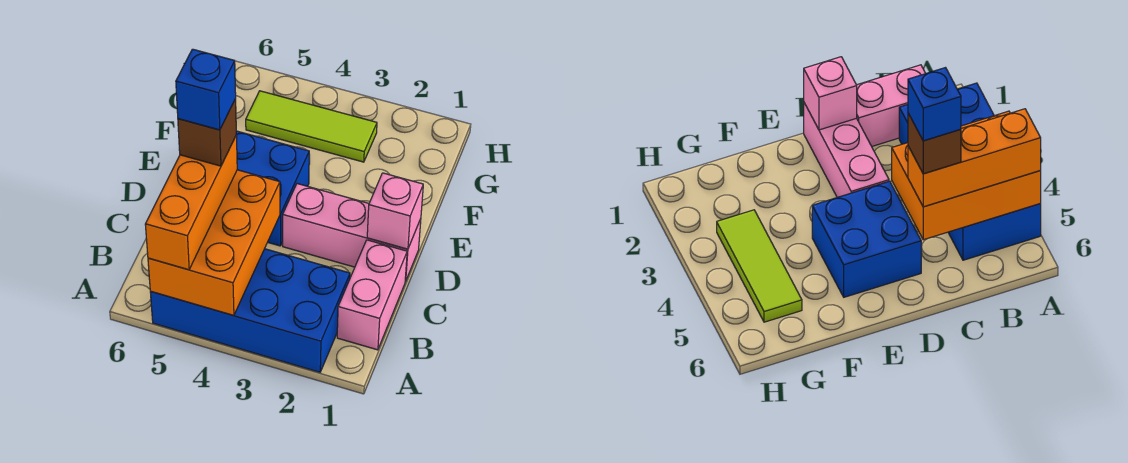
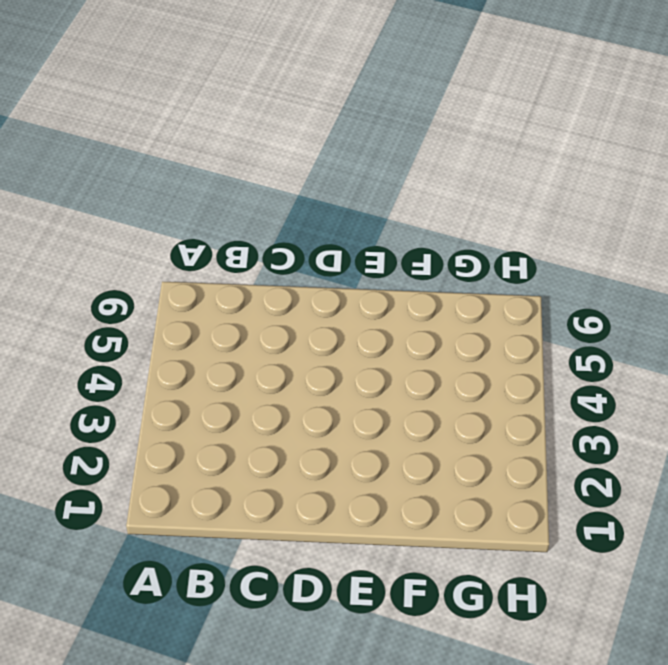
none -> blue brick A2:B5 level 1
none -> pink brick B1:C1 level 1

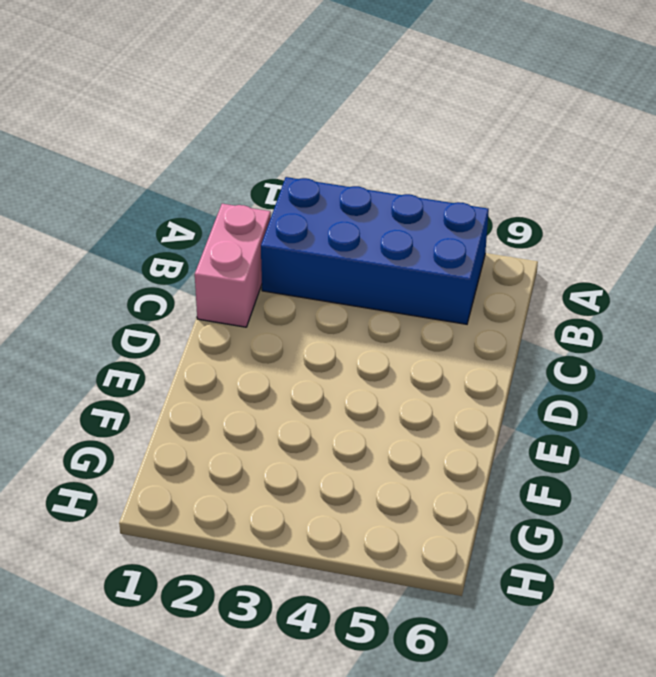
none -> pink brick D1:D3 level 1
none -> blue brick D4:E5 level 1

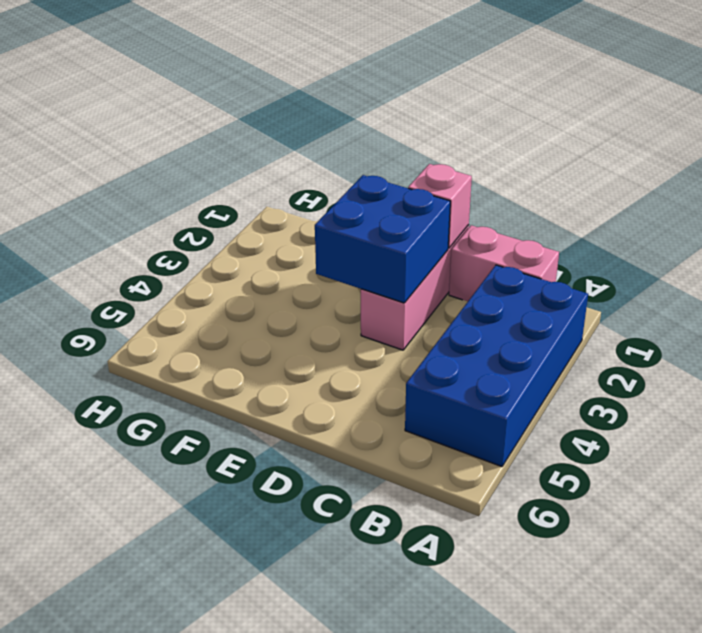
blue brick D2:E3 level 2 -> blue brick D4:E5 level 1
none -> lime tile G3:G5 level 1
none -> orange brick A4:C5 level 2

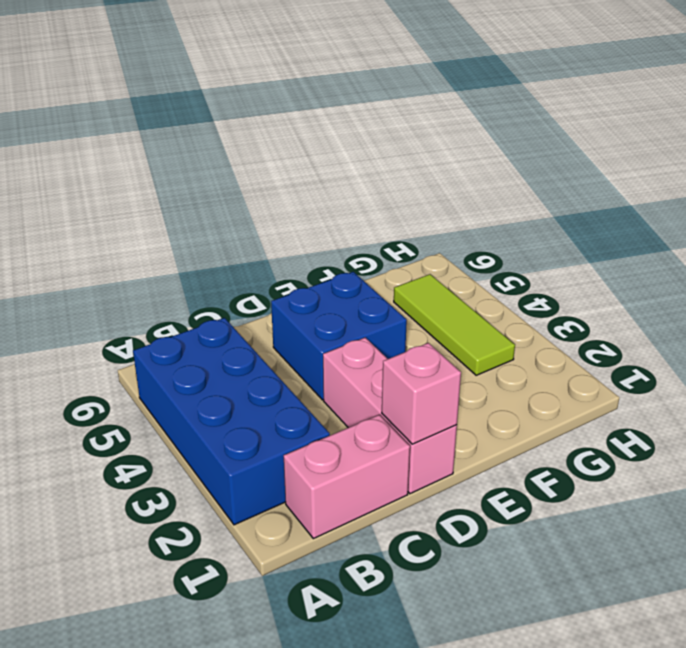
none -> orange brick A4:C5 level 2
none -> orange brick A5:C5 level 3

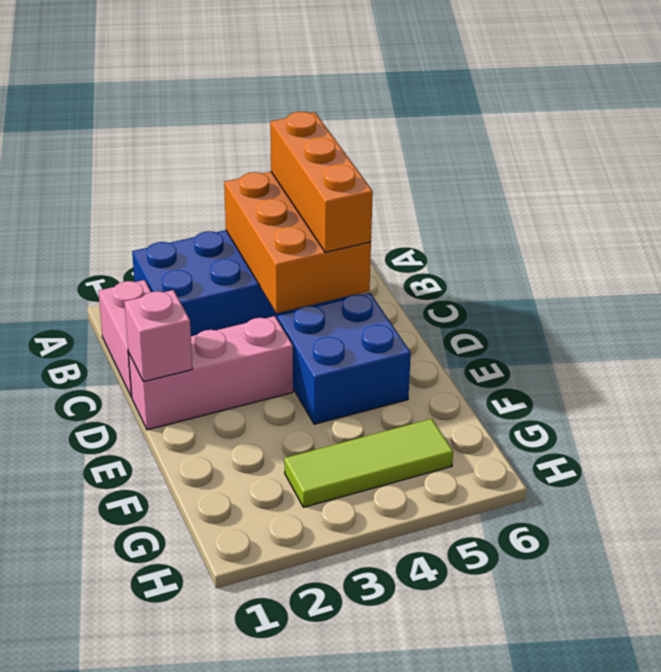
none -> brown brick C5 level 4
none -> blue brick C5 level 5

